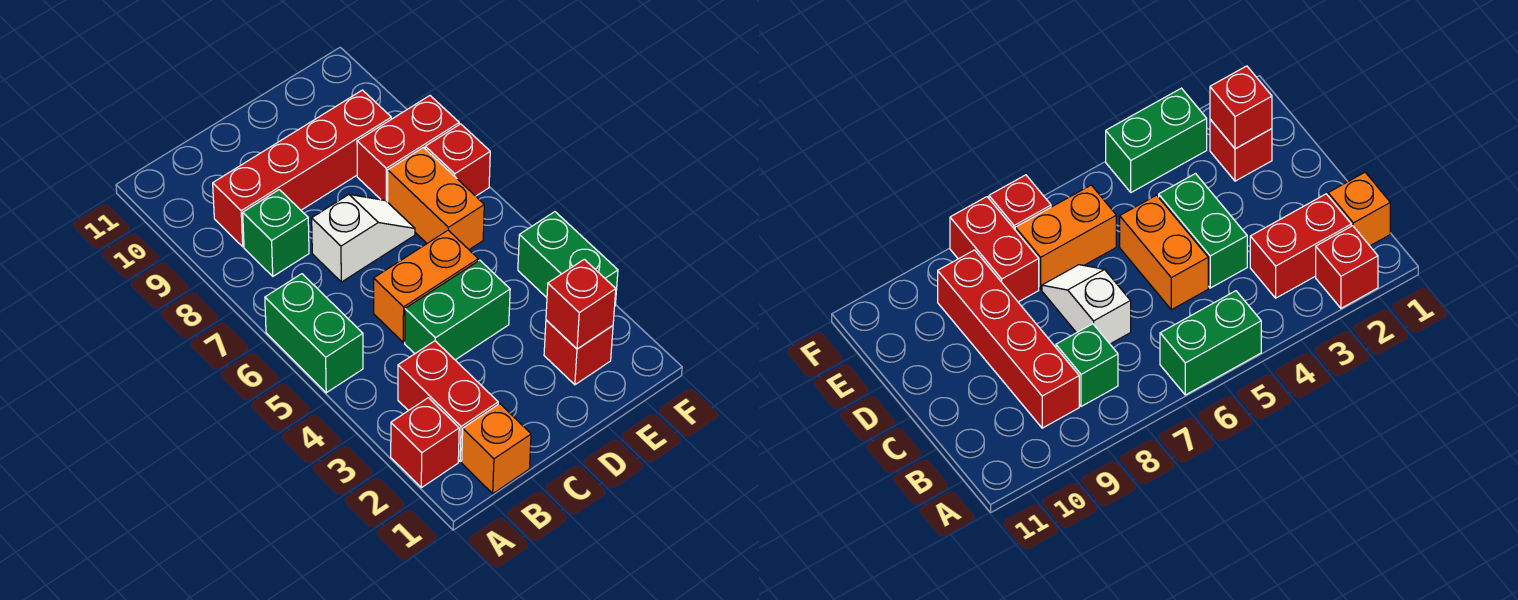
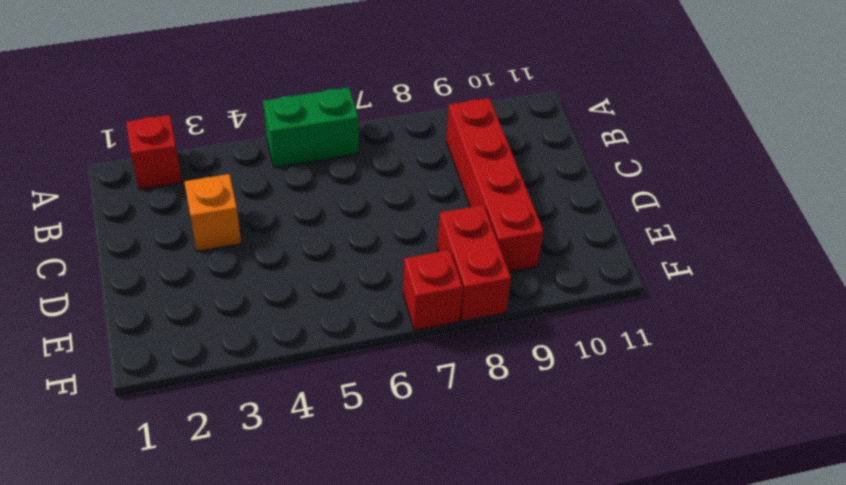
orange brick C3 level 1 -> orange brick B1 level 1
none -> red brick B2:B3 level 1
none -> green brick B8 level 1
none -> green brick C4:D4 level 1

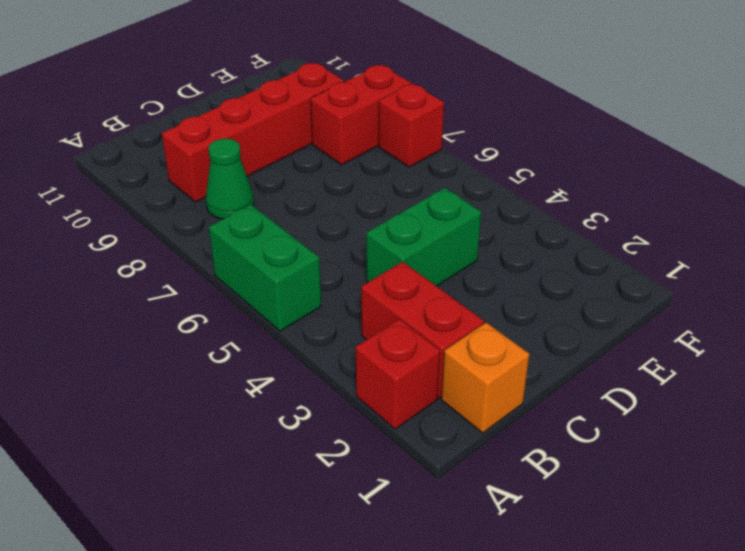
green cone B8 level 1 -> green brick B8 level 1
none -> orange brick C5:D5 level 1
none -> white slope C7:D7 level 1 top C
none -> red brick E2 level 1

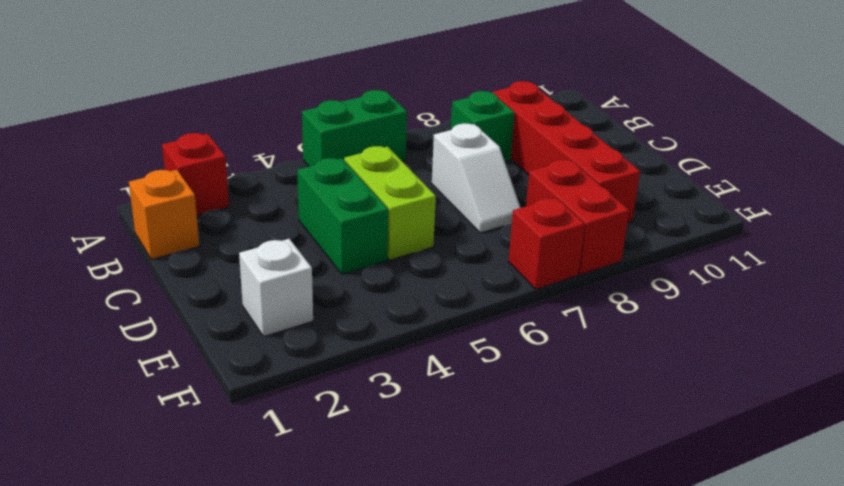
lime brick C5:D5 level 1 -> orange brick C5:D5 level 1
white brick E2 level 1 -> red brick E2 level 1
none -> red brick B2:B3 level 1
none -> orange brick E6:E7 level 1
none -> green brick F3:F4 level 1

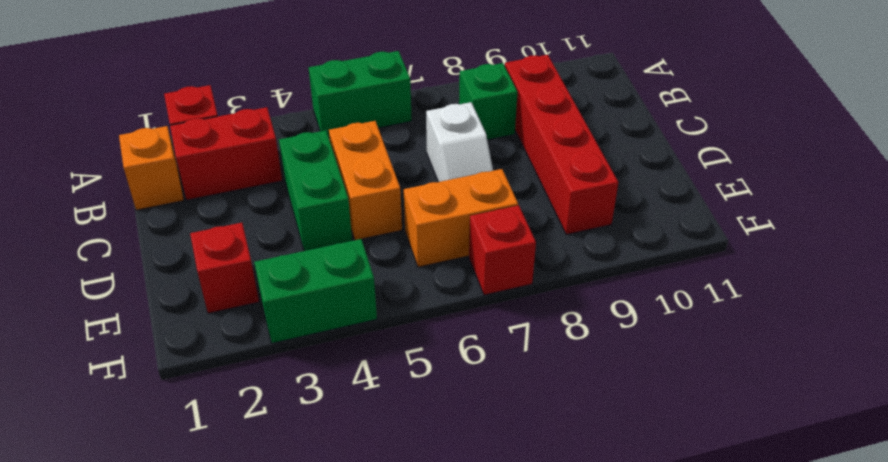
none -> red brick E8:F8 level 1
none -> red brick E2 level 2

